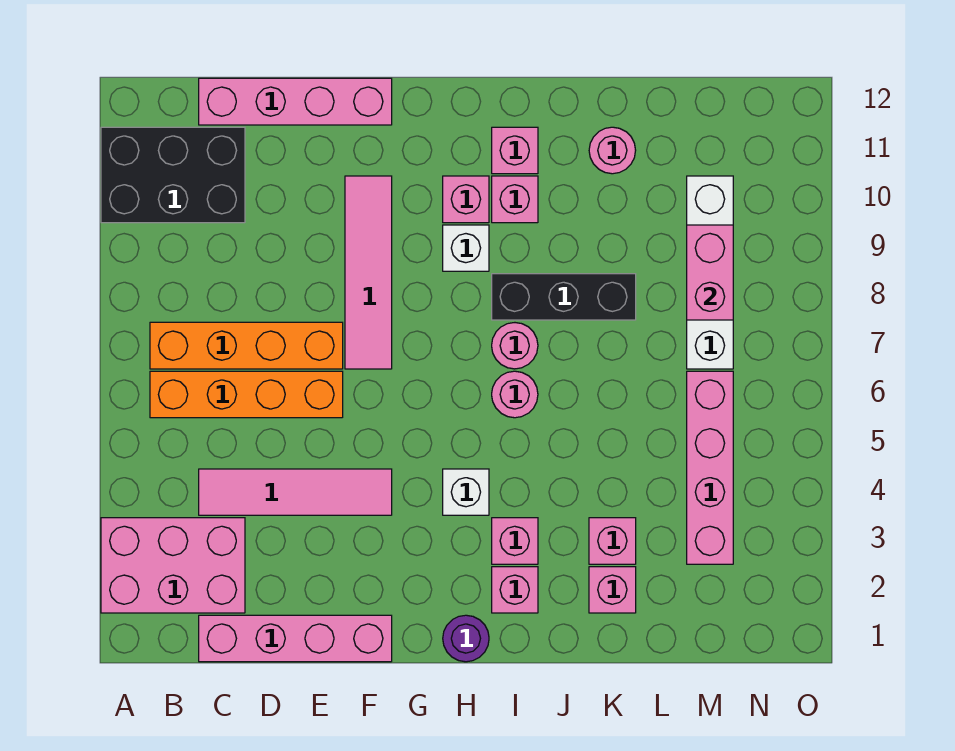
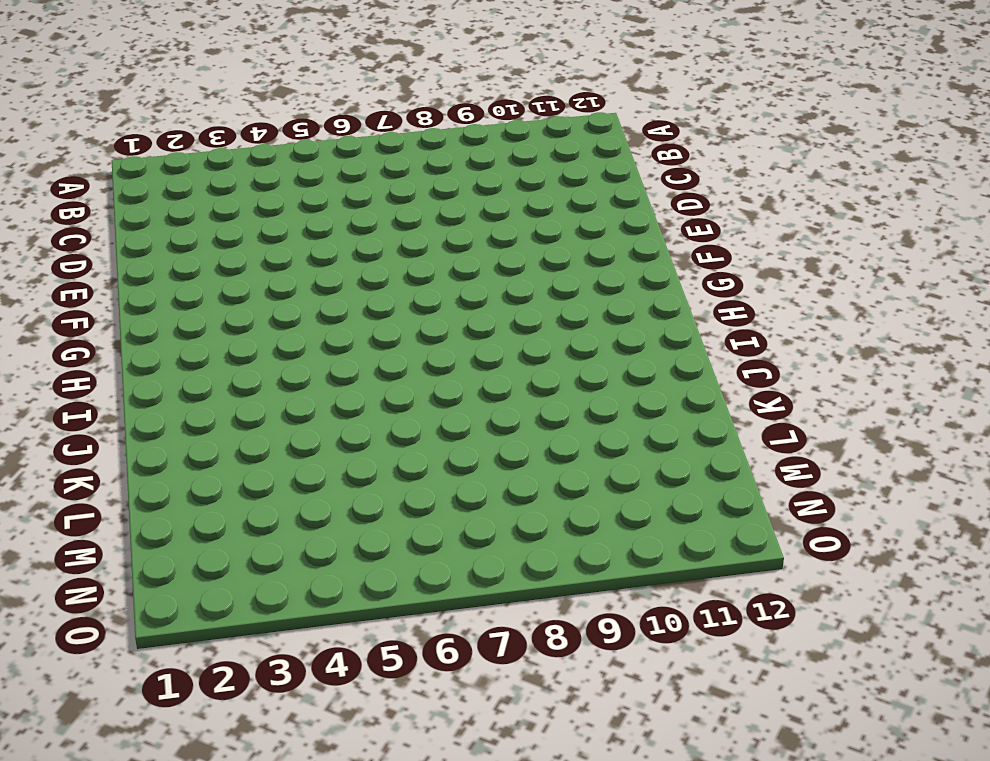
none -> pink brick A2:C3 level 1
none -> black brick A10:C11 level 1
none -> orange brick B6:E6 level 1

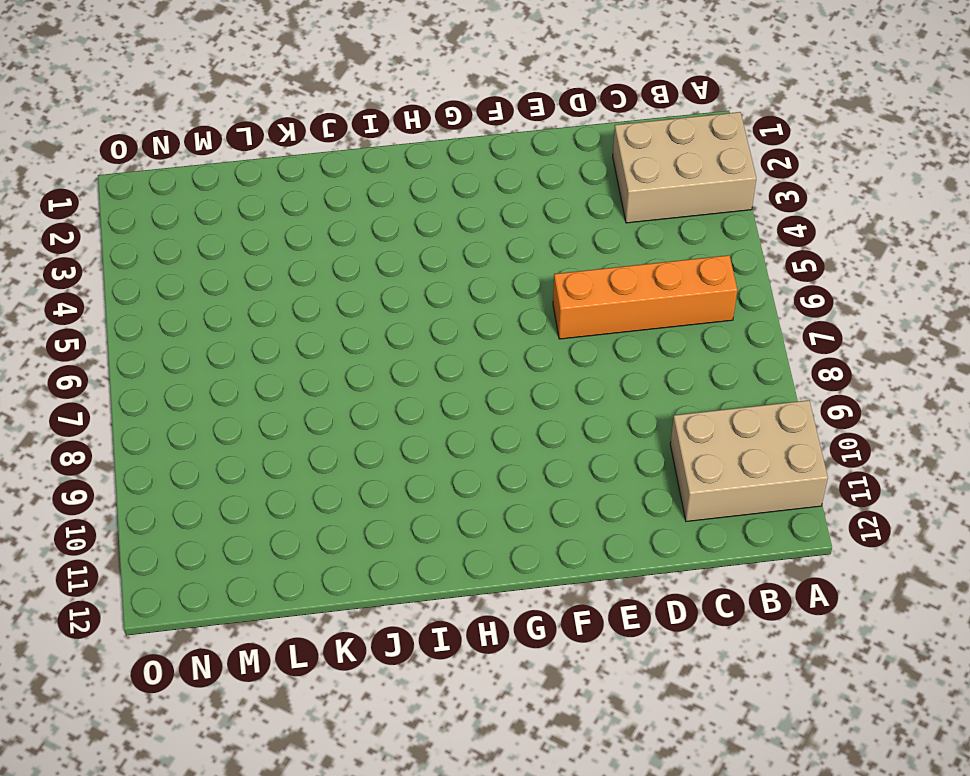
tan brick A2:C3 level 1 -> pink brick A2:C3 level 1
tan brick A10:C11 level 1 -> black brick A10:C11 level 1
none -> orange brick B7:E7 level 1
none -> pink brick C1:F1 level 1
none -> pink tile C4:F4 level 1

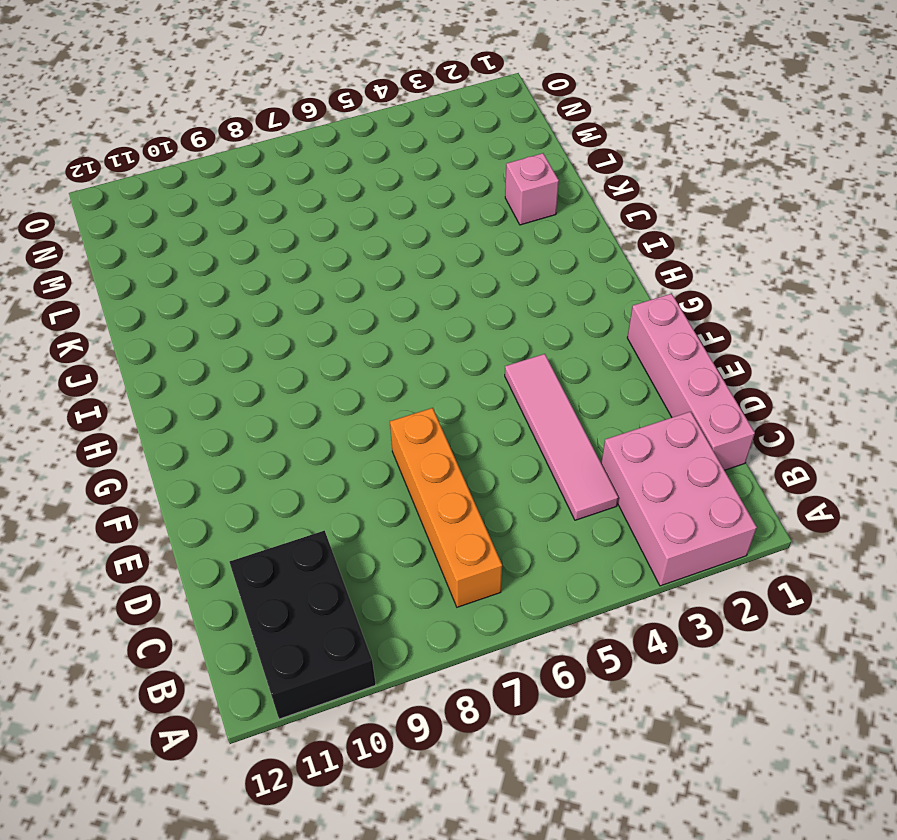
none -> orange brick B6:E6 level 1
none -> pink brick C12:F12 level 1
none -> pink tile F7:F10 level 1

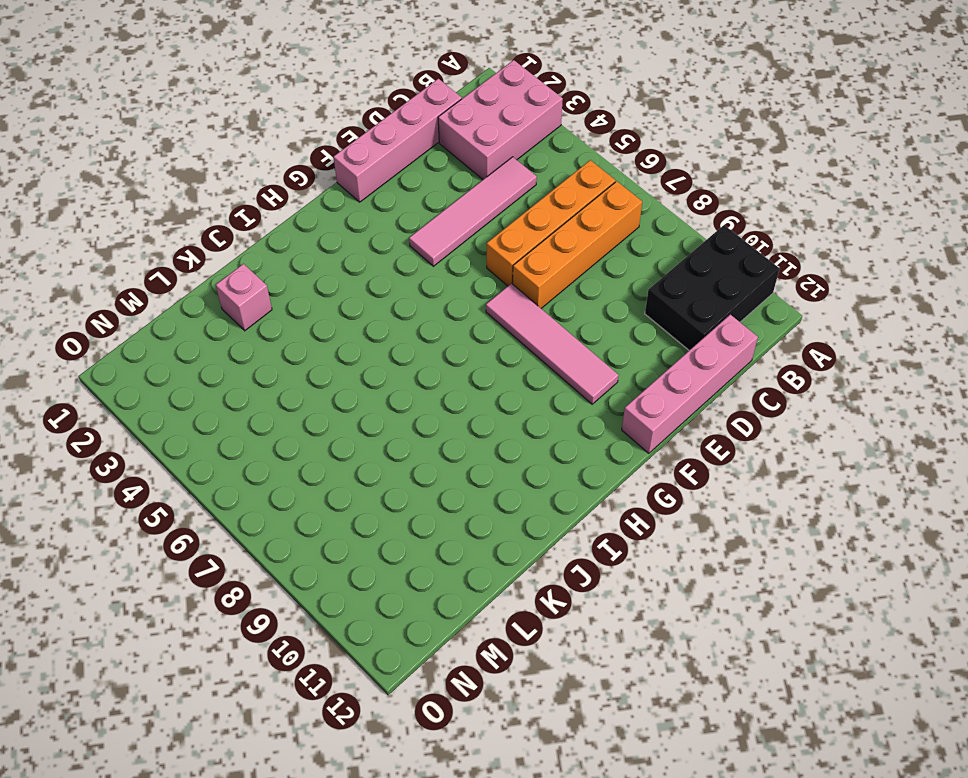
none -> purple round brick H1 level 1
none -> white brick H4 level 1
none -> white brick H9 level 1

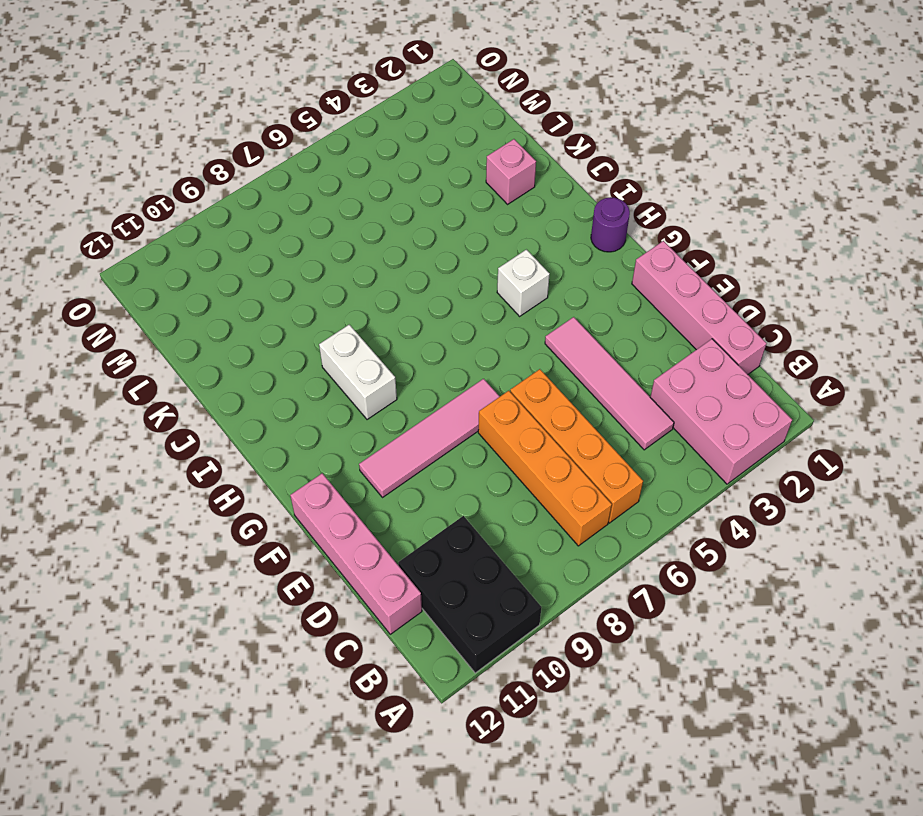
white brick H9:I9 level 1 -> white brick H9 level 1
none -> pink brick H10 level 1
none -> pink brick I2 level 1
none -> pink brick I3 level 1

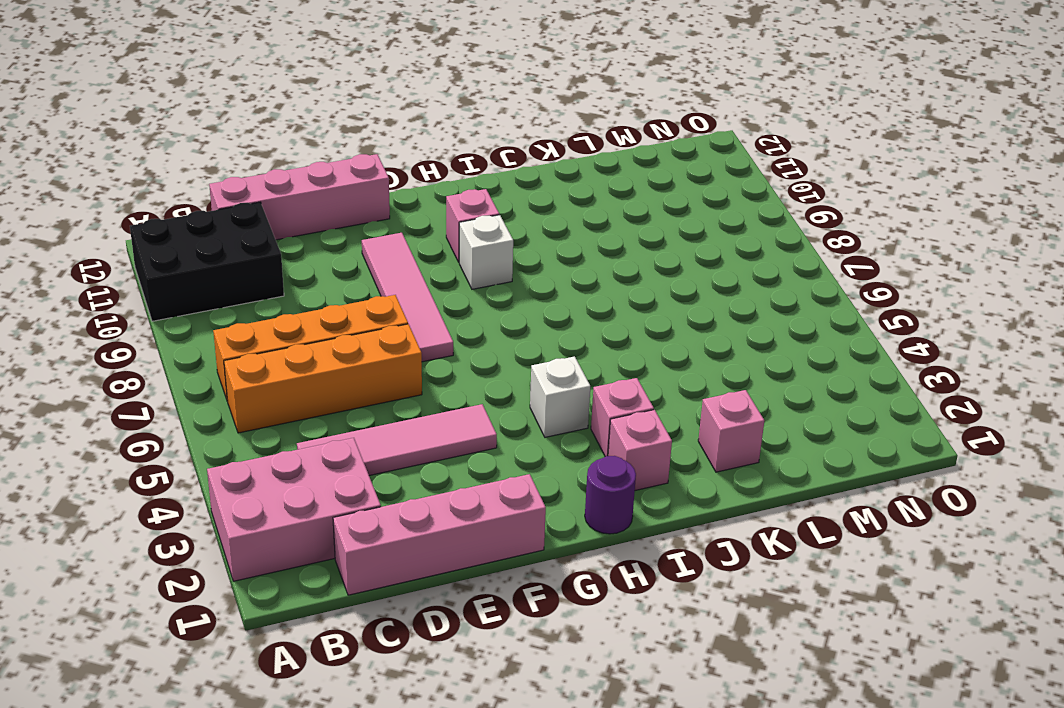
none -> pink round brick I6 level 1
none -> pink round brick I7 level 1
none -> black brick I8:K8 level 1

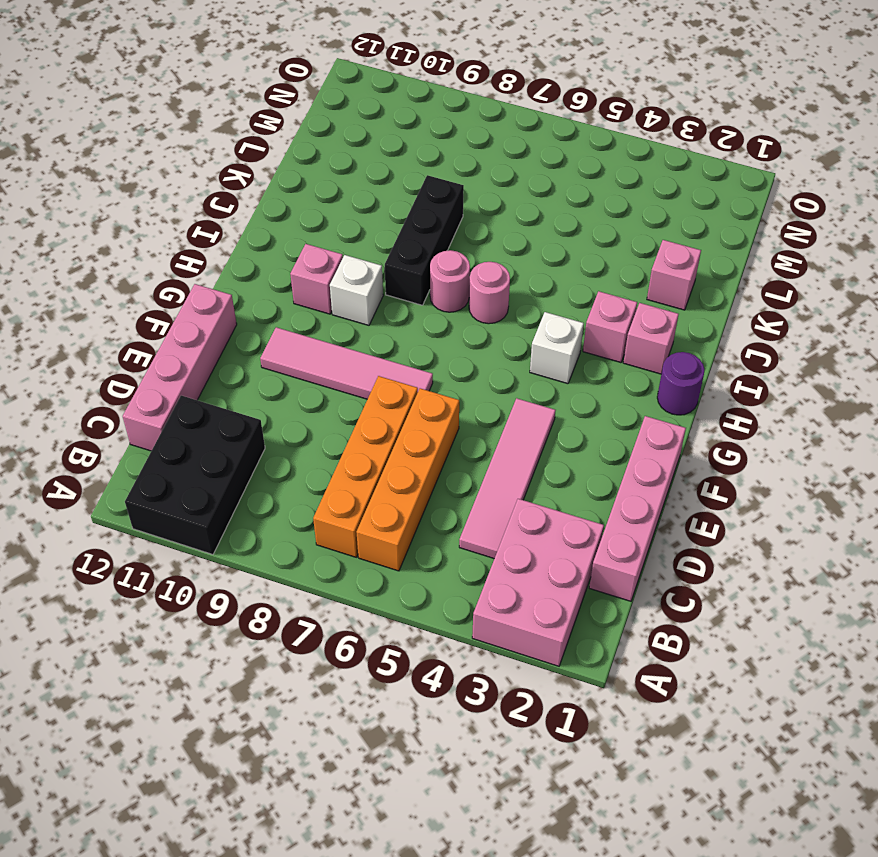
none -> pink brick I10 level 1
none -> pink brick I11 level 1
none -> pink brick K3 level 1

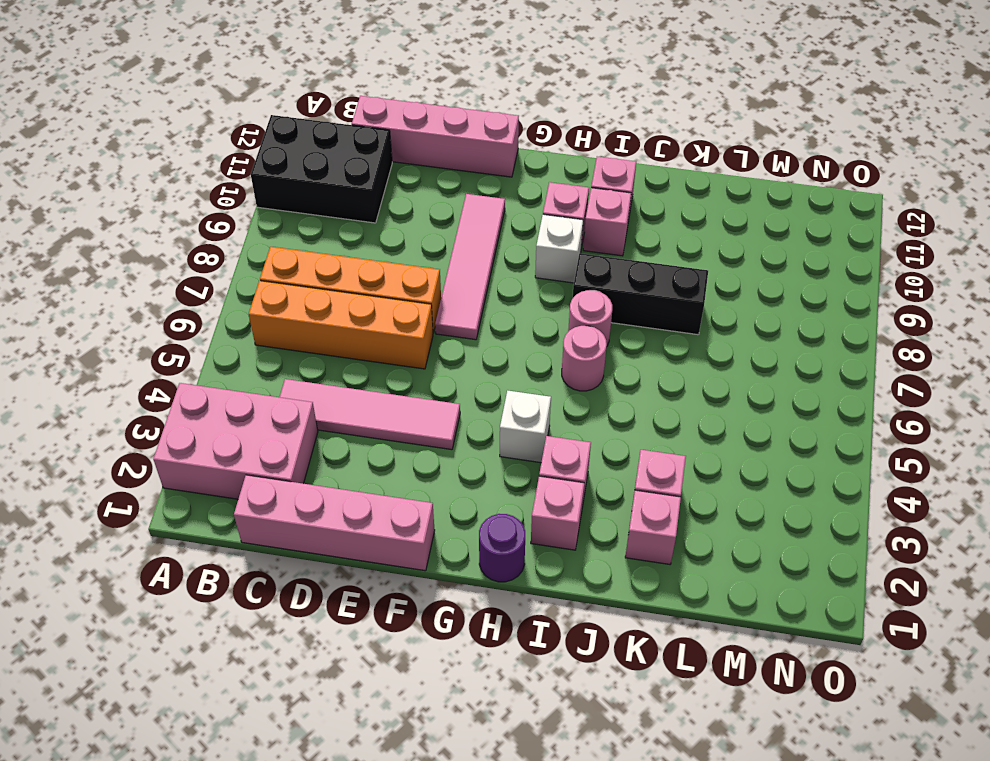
none -> pink round brick K11 level 1
none -> pink brick M3:M6 level 1
none -> white brick M7:M10 level 1

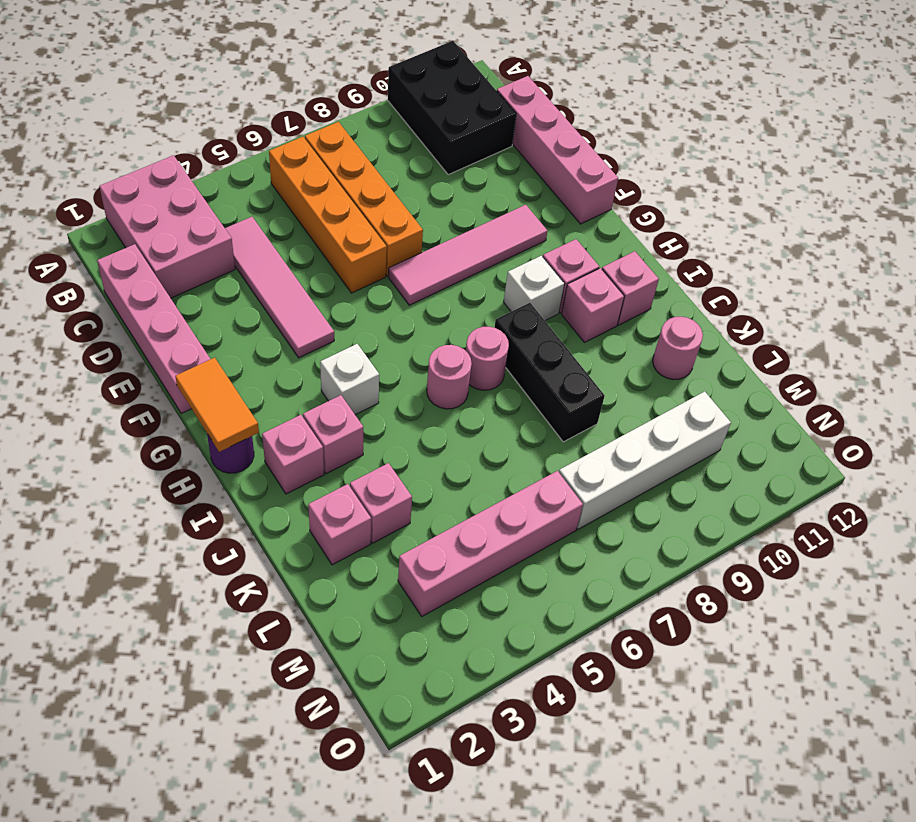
orange tile G1:H1 level 2 -> none
none -> pink brick M8:M9 level 2

